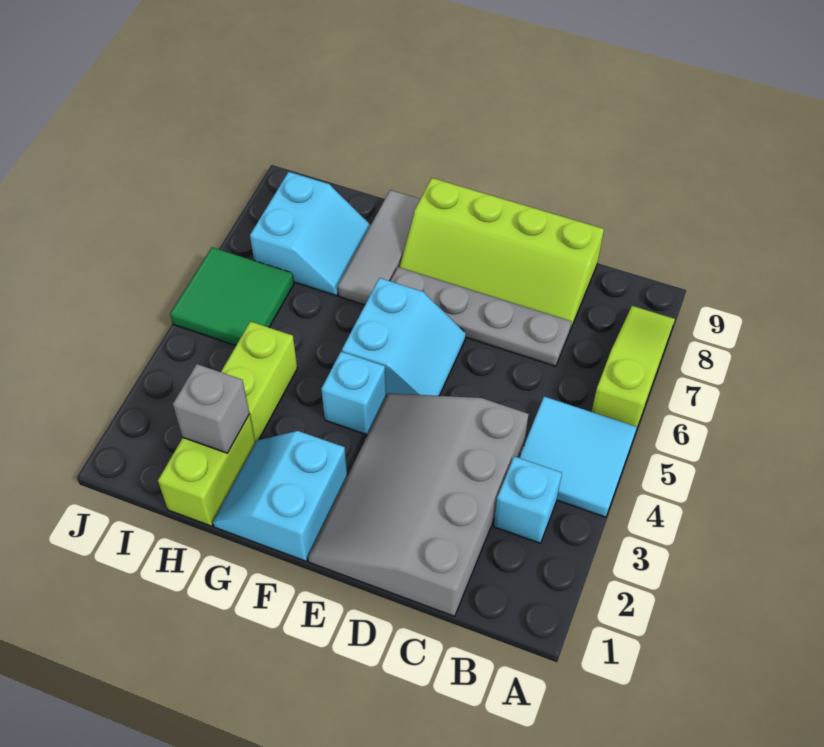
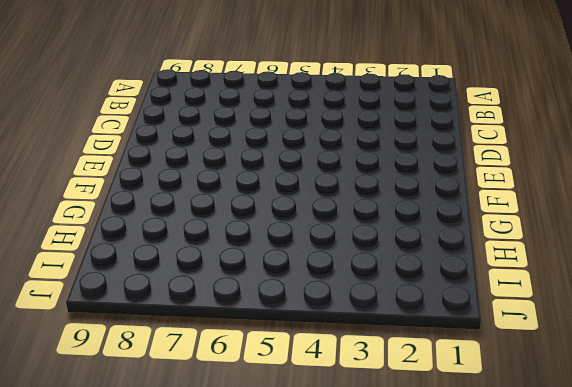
none -> cyan tile A4:B5 level 1
none -> lime slope A6:A8 level 1 top 6
none -> cyan brick B3 level 1

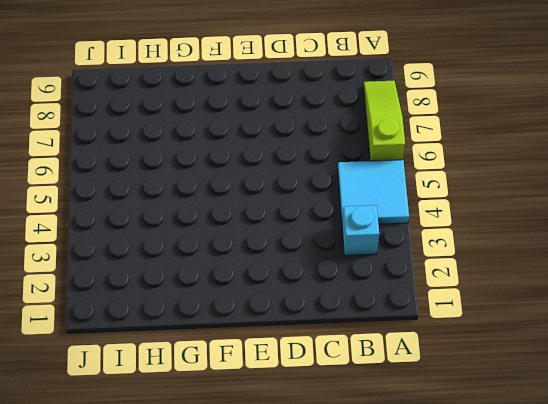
none -> grey slope C1:E4 level 1 top C
none -> grey plate C7:F7 level 1
none -> lime slope C8:F9 level 1 top 9

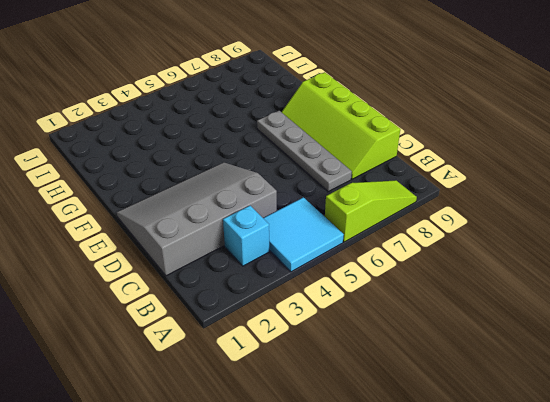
none -> cyan slope E5:F6 level 1 top F
none -> cyan slope F1:G2 level 1 top F
none -> cyan brick F4 level 1

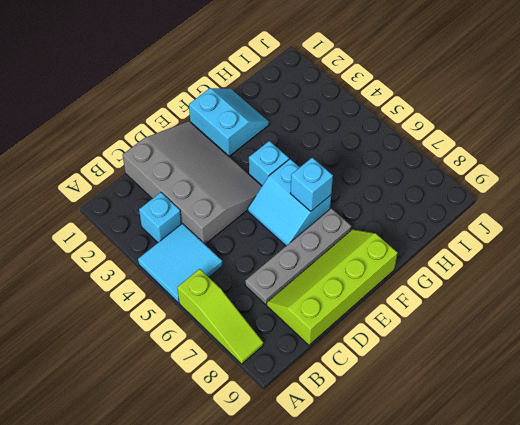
cyan brick F6 level 2 -> none
none -> grey tile G7:G9 level 1
none -> lime brick H1:H2 level 1
none -> lime brick H3:H4 level 1

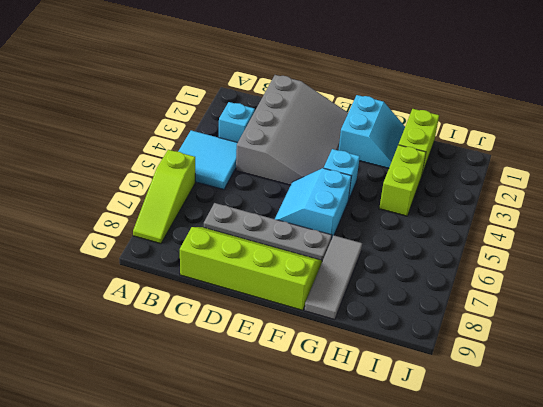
none -> cyan slope H7:I8 level 1 top I
none -> green tile I5:J6 level 1
none -> grey brick H2 level 2

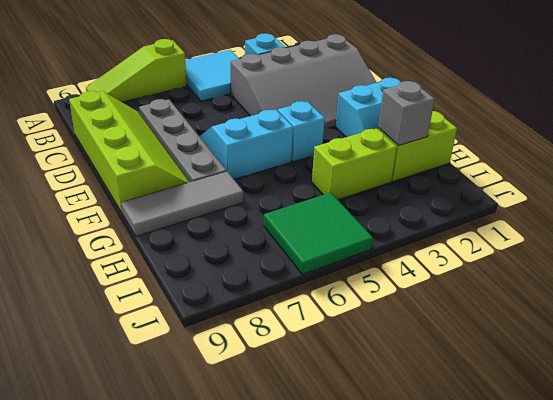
none -> cyan slope H7:I8 level 1 top I

